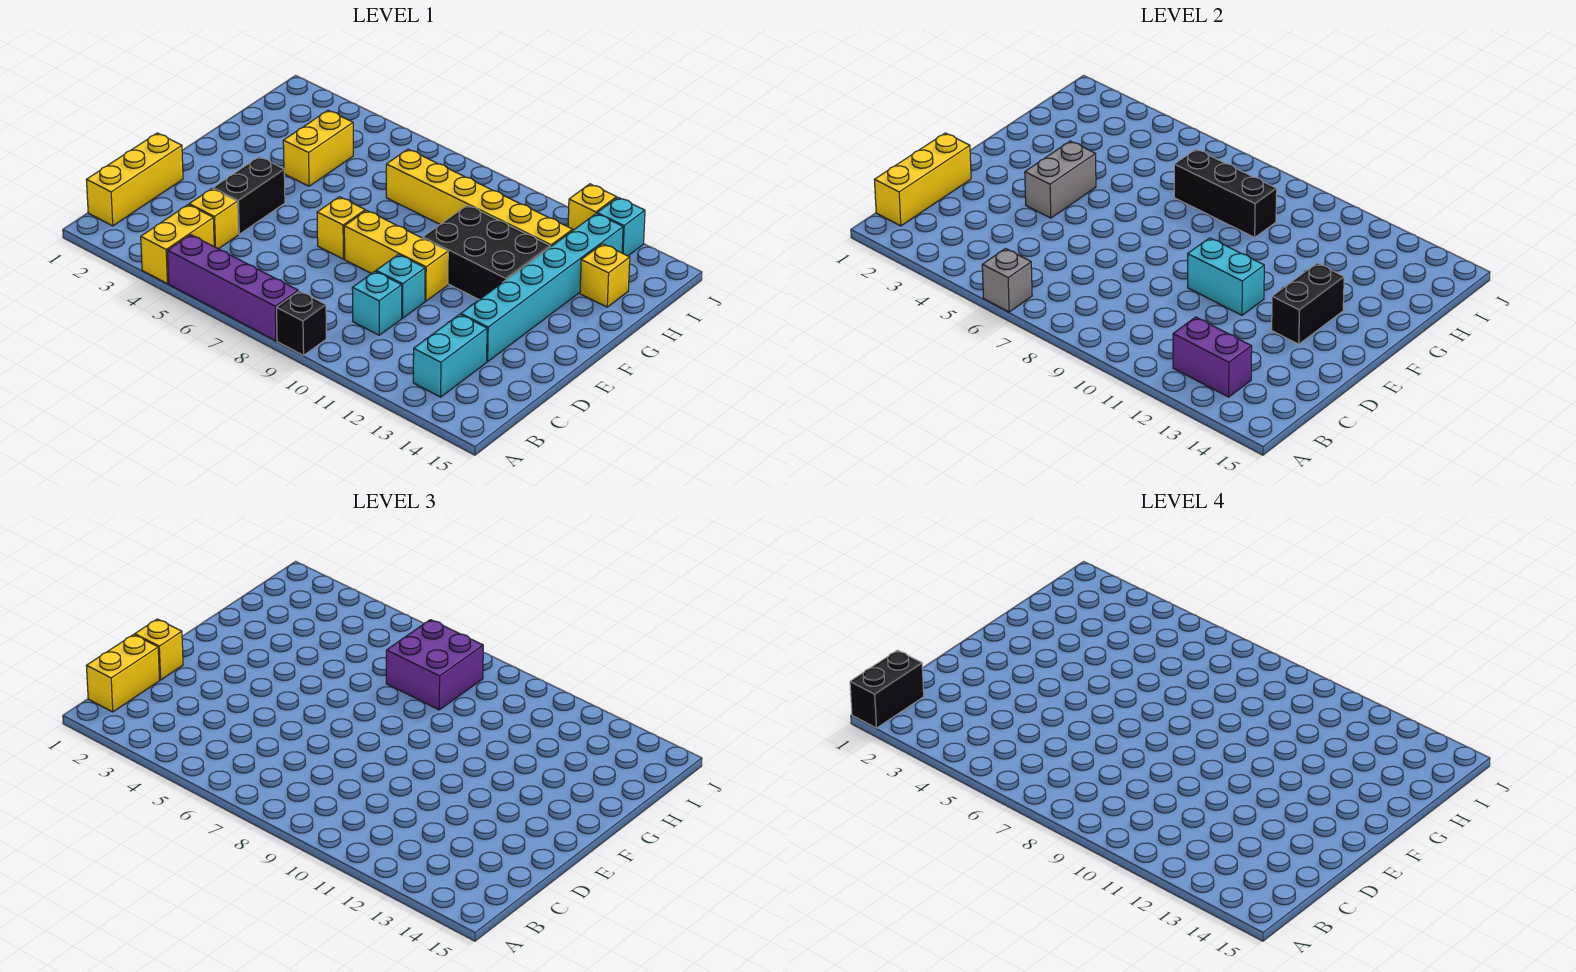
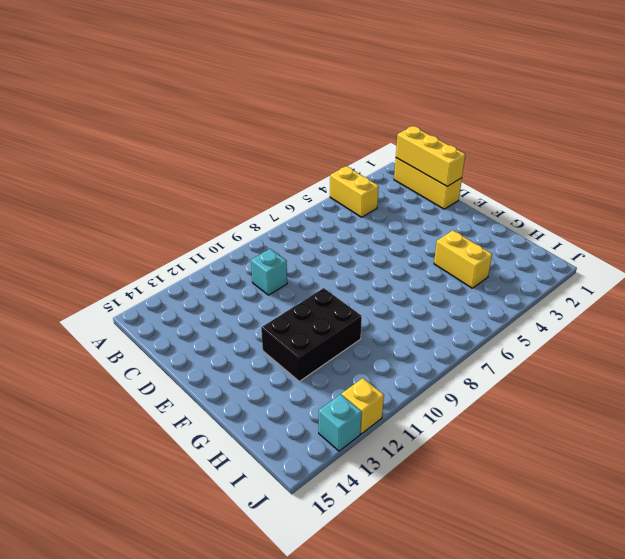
none -> purple brick A5:A8 level 1
none -> black brick A9 level 1
none -> cyan brick B13:C13 level 1

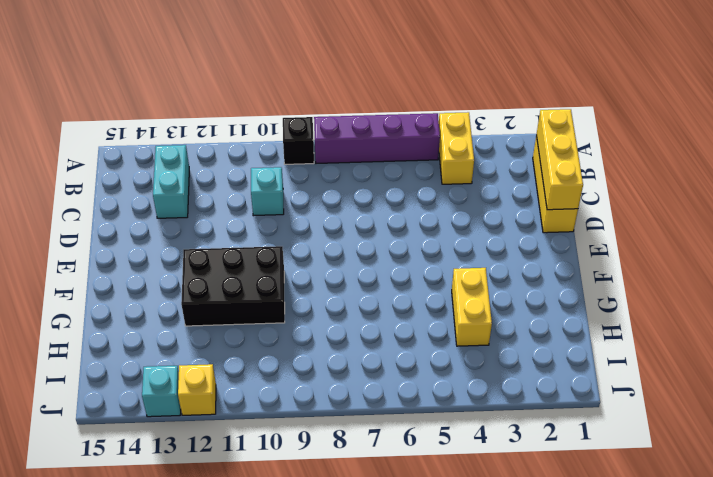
none -> yellow brick C4 level 1
none -> black brick D4:E4 level 1
none -> cyan brick D10 level 1

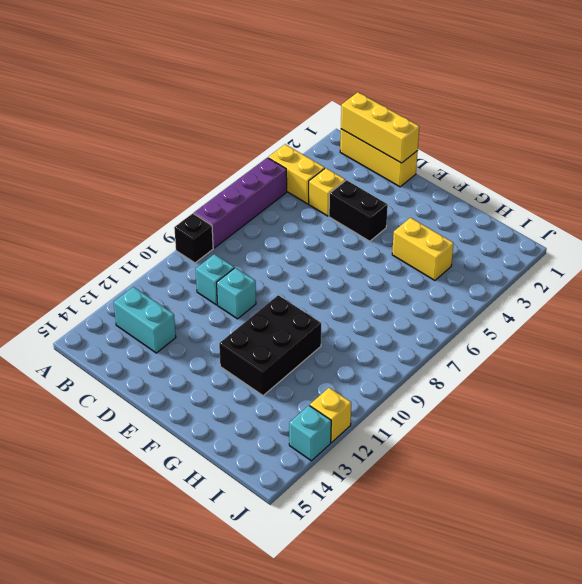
none -> cyan brick D13:I13 level 1
none -> yellow brick E7 level 1
none -> yellow brick E8:E10 level 1

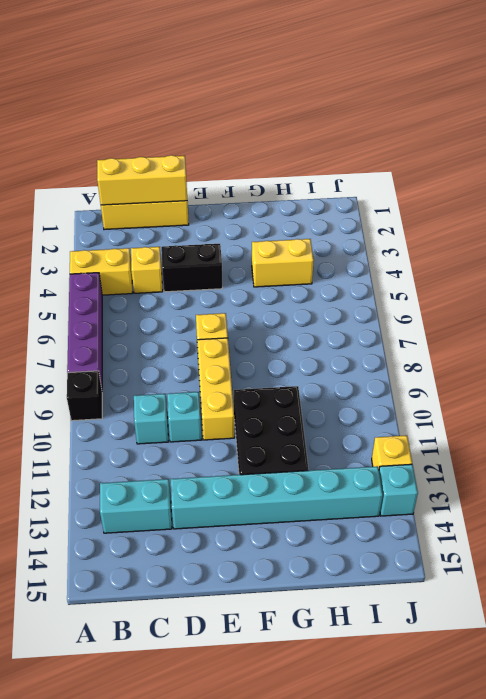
none -> yellow brick H7:H12 level 1
none -> yellow brick H14 level 1
none -> grey brick A6 level 2

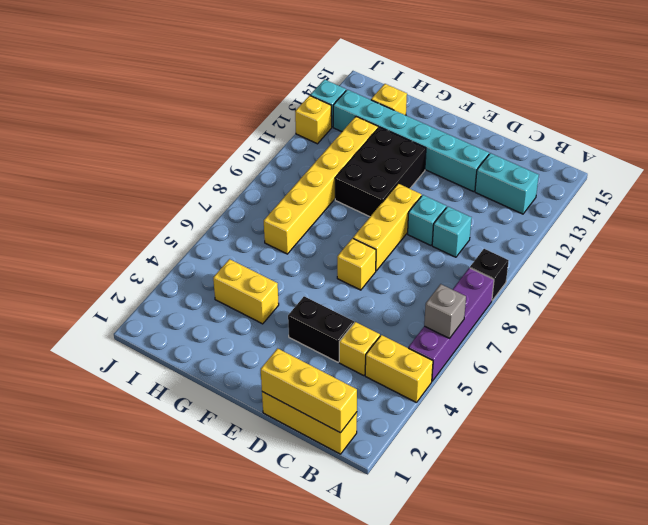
none -> purple brick B12:B13 level 2
none -> grey brick E4:F4 level 2
none -> cyan brick E10:E11 level 2

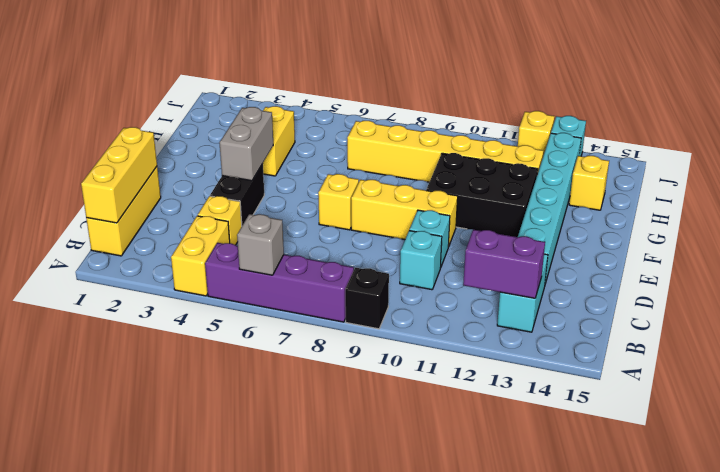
none -> cyan brick E10:E11 level 2
none -> black brick E13:F13 level 2
none -> black brick H7:H9 level 2

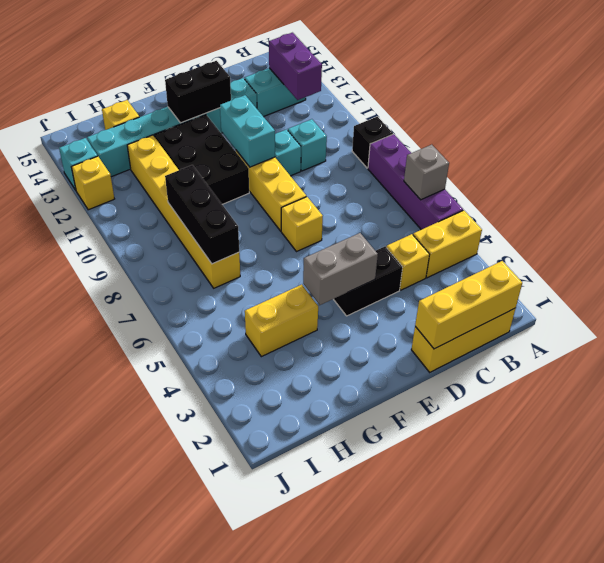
none -> yellow brick B1:C1 level 3
none -> yellow brick D1 level 3
none -> purple brick H7:I8 level 3

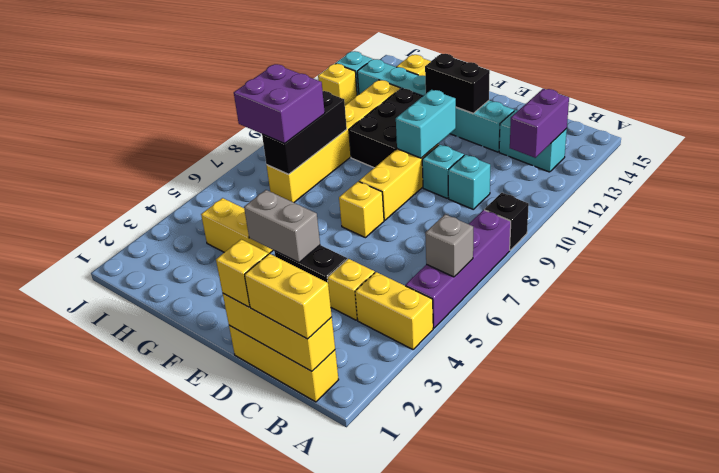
none -> black brick A1:B1 level 4

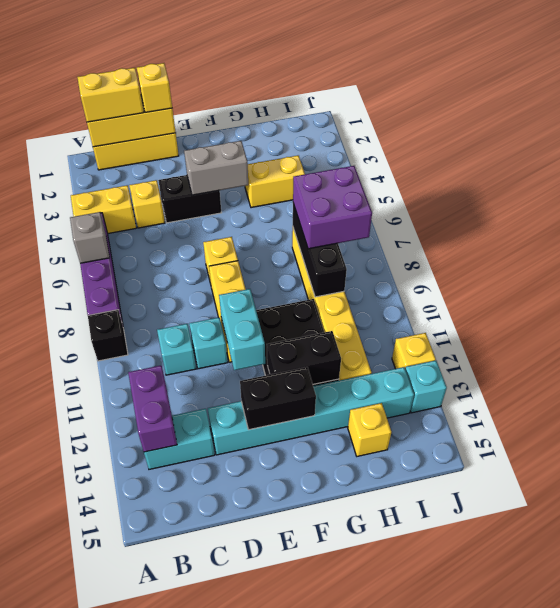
black brick F12:G12 level 2 -> black brick A1:B1 level 4

